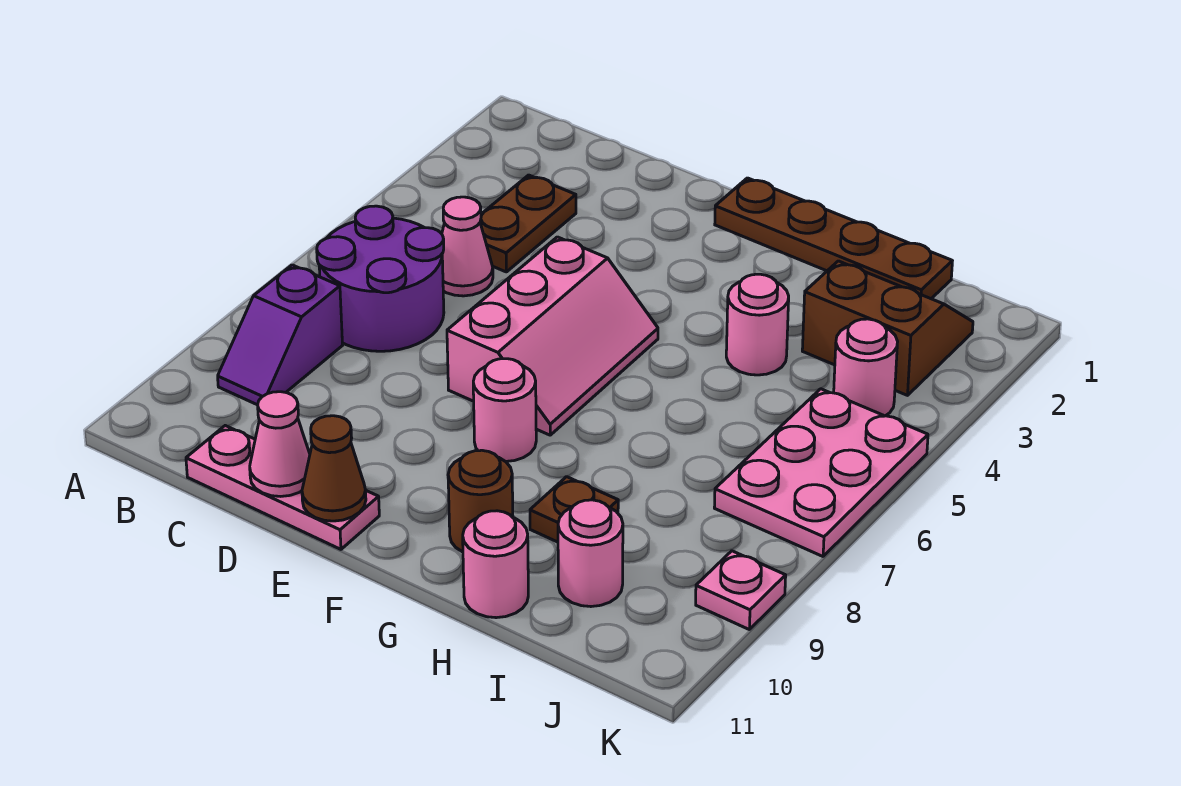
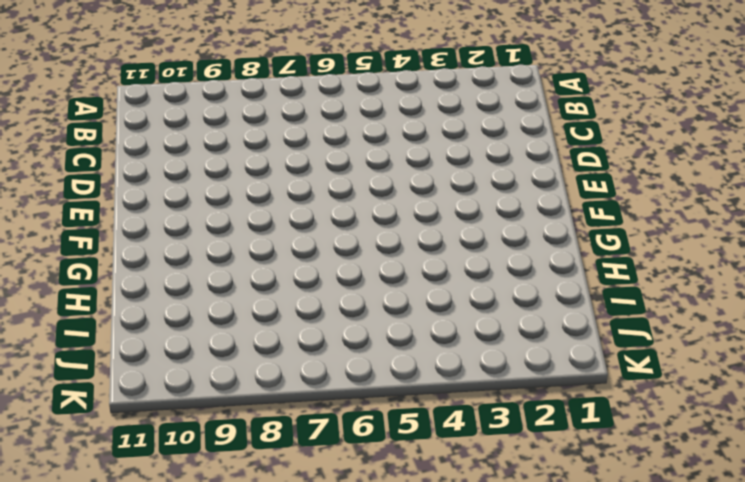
none -> purple round brick B6:C7 level 1
none -> purple slope B8:B9 level 1 top 8
none -> brown plate C3:C4 level 1

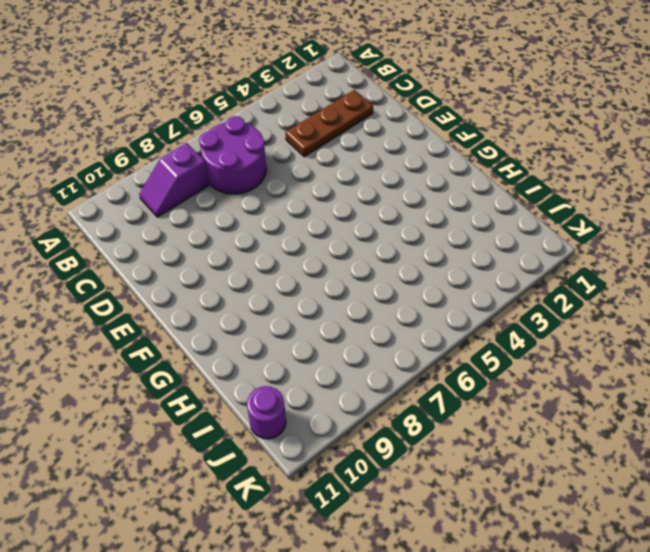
brown plate C2:C4 level 1 -> brown plate C3:C4 level 1
purple round brick J11 level 1 -> none
none -> pink cone C5 level 1
none -> pink plate C11:E11 level 1
none -> pink slope E5:F7 level 1 top E

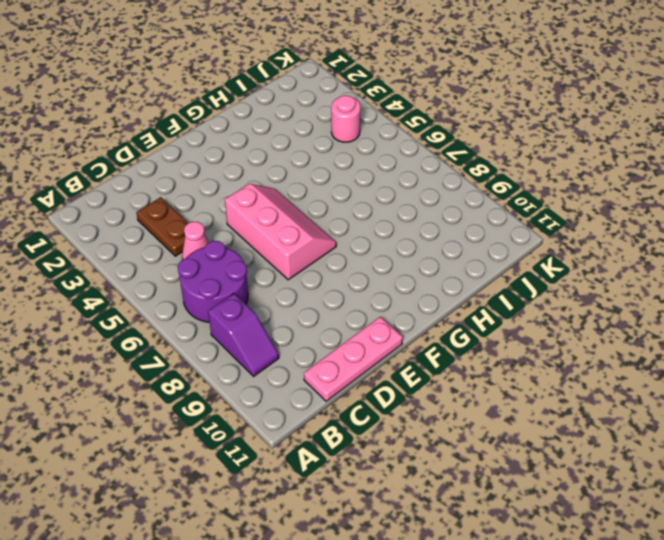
none -> brown plate F1:I1 level 1
none -> pink round brick F8 level 1
none -> brown round brick G10 level 1

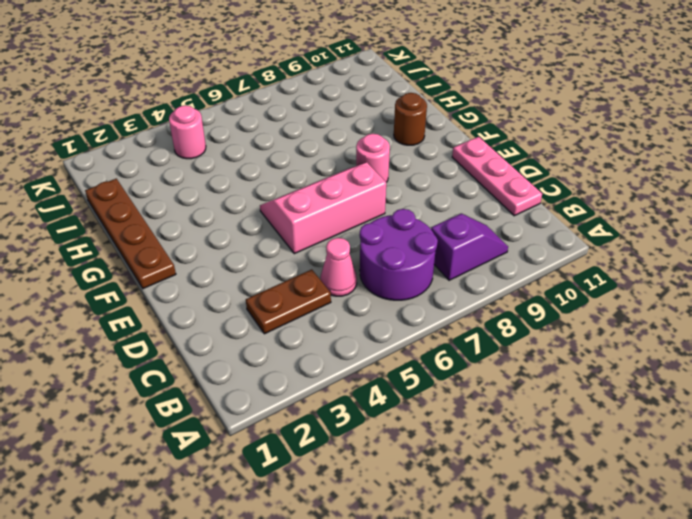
none -> pink round brick H4 level 1
none -> brown plate H9 level 1
none -> pink round brick H11 level 1

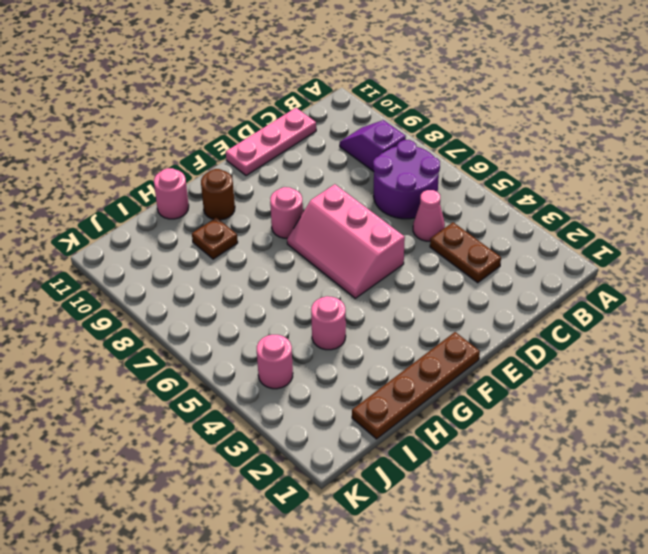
none -> brown slope I2:J3 level 1 top 3
none -> pink round brick I10 level 1
none -> pink plate J5:K7 level 1

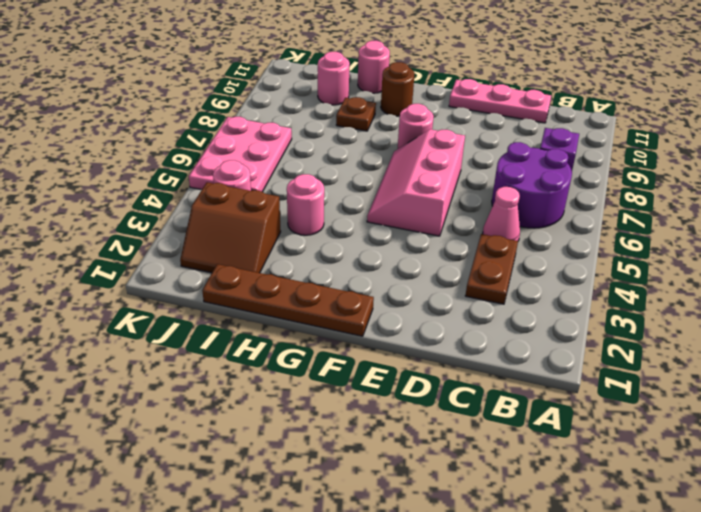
none -> pink plate K9 level 1
none -> pink cone D11 level 2
none -> brown cone E11 level 2

